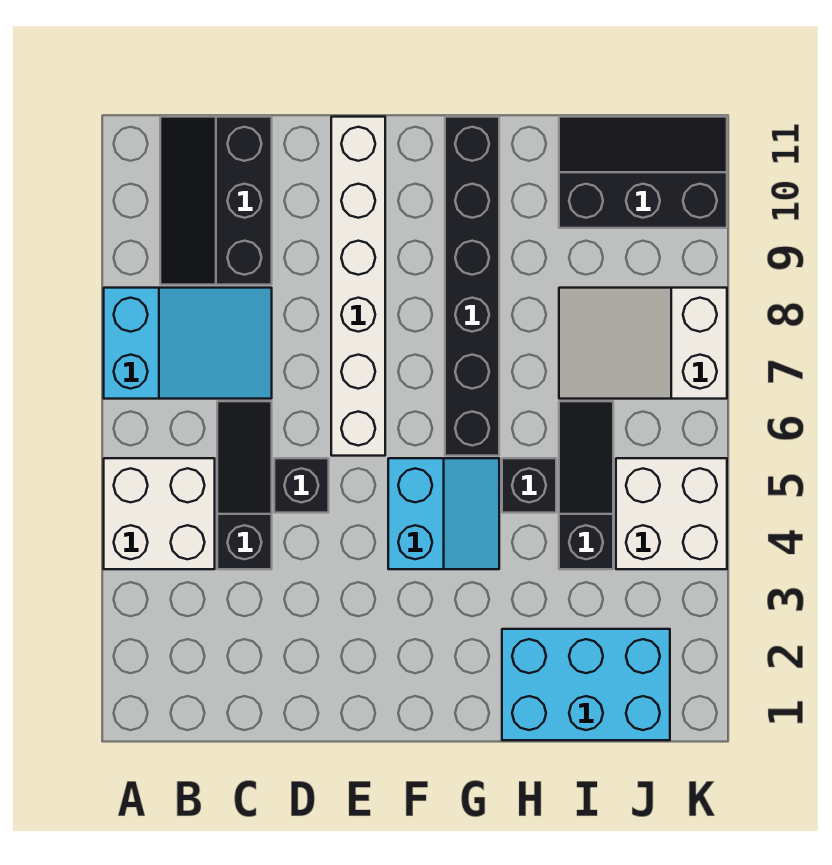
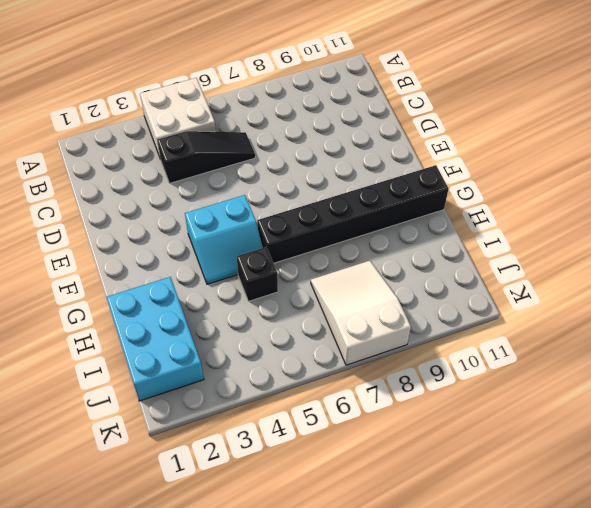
none -> cyan slope A7:C8 level 1 top A
none -> black slope B9:C11 level 1 top C
none -> black brick D5 level 1

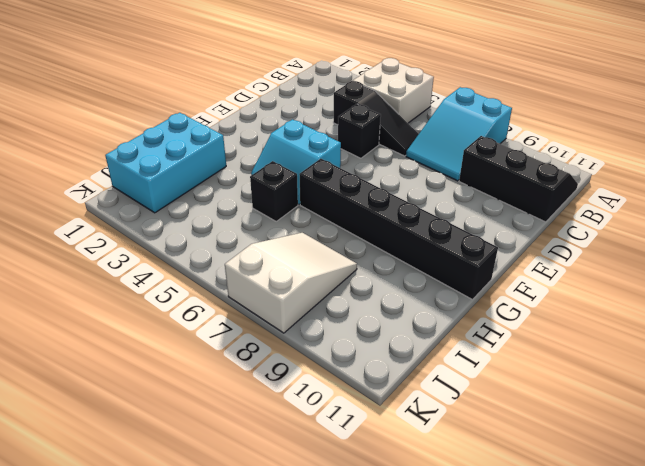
none -> white brick E6:E11 level 1
none -> black slope I4:I6 level 1 top 4
none -> black slope I10:K11 level 1 top 10

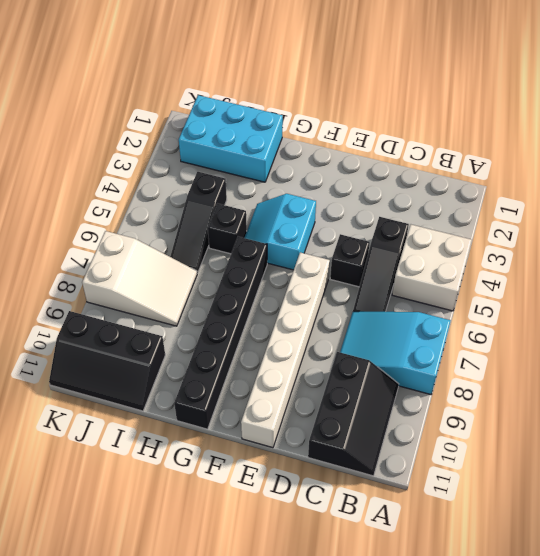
none -> white brick J4:K5 level 1

